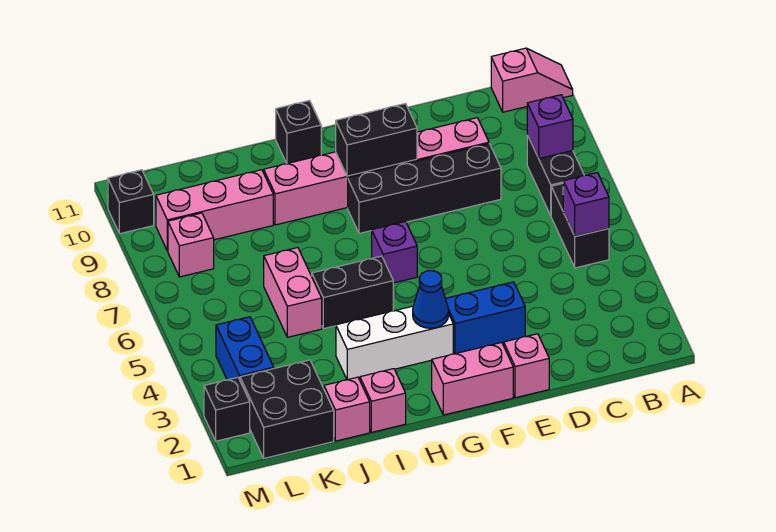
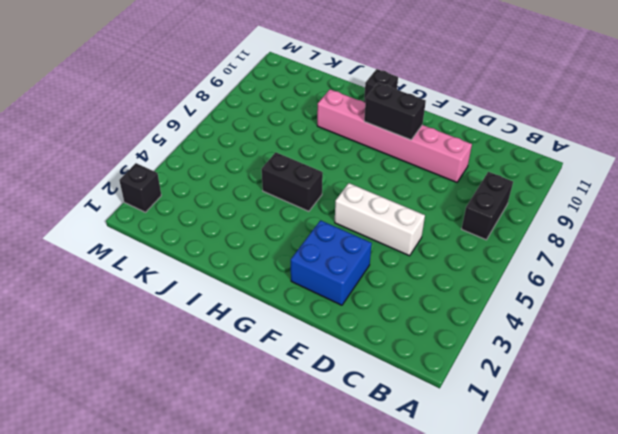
white brick D5:F5 level 1 -> white brick G3:I3 level 1
blue brick E2:F3 level 1 -> blue brick E3:F3 level 1
none -> pink slope A11:B11 level 1 top B
none -> black brick B5:B6 level 1
none -> black brick D8:G8 level 1

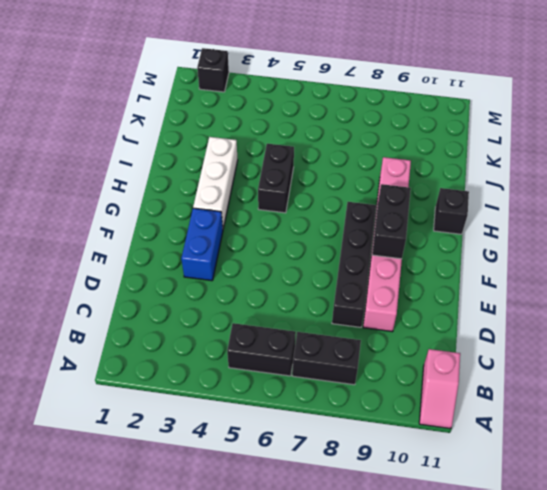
none -> pink brick E1 level 1
none -> pink brick F1:G1 level 1
none -> purple brick G6 level 1

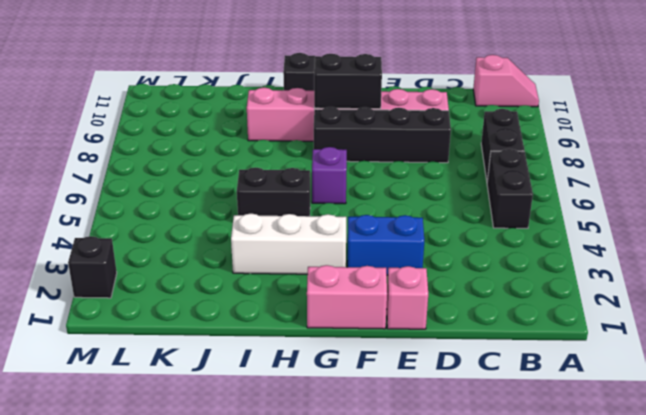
none -> pink brick I1 level 1
none -> pink brick J1 level 1
none -> pink brick J5:J6 level 1

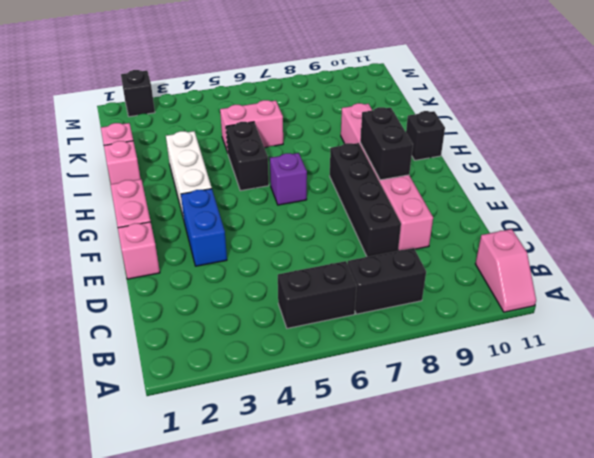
none -> pink brick J9:L9 level 1
none -> black brick K1:L2 level 1
none -> blue brick L3:L4 level 1

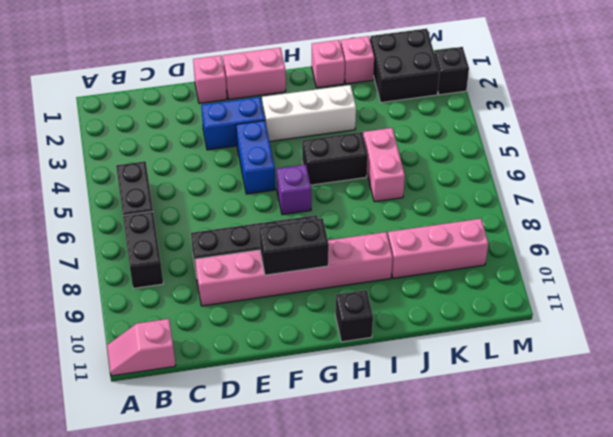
blue brick F4:F5 level 1 -> blue brick L3:L4 level 1
none -> pink brick L8 level 1
none -> black brick M10 level 1
none -> purple brick B5 level 2

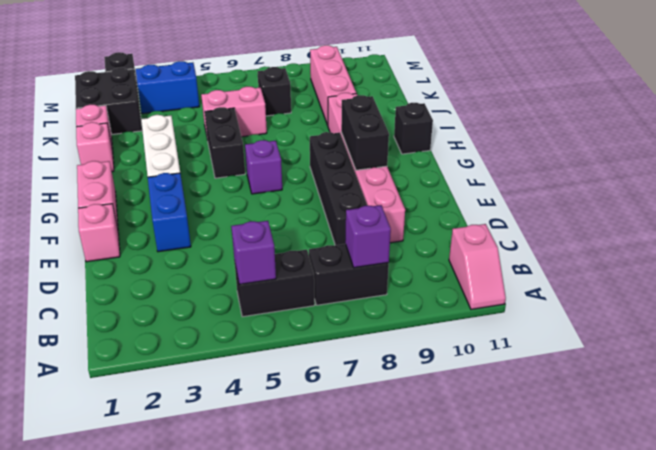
black brick K7 level 1 -> black brick M10 level 1
none -> pink brick L8 level 1
none -> blue cone G3 level 2

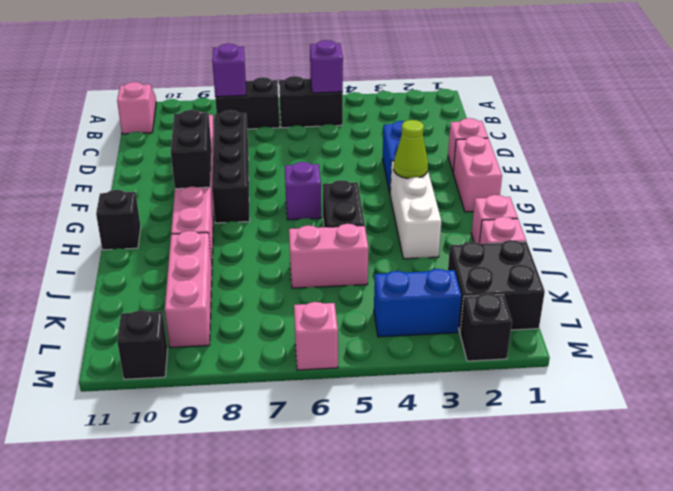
lime cone G3 level 2 -> blue cone G3 level 2
pink brick M6 level 1 -> pink brick L8 level 1

